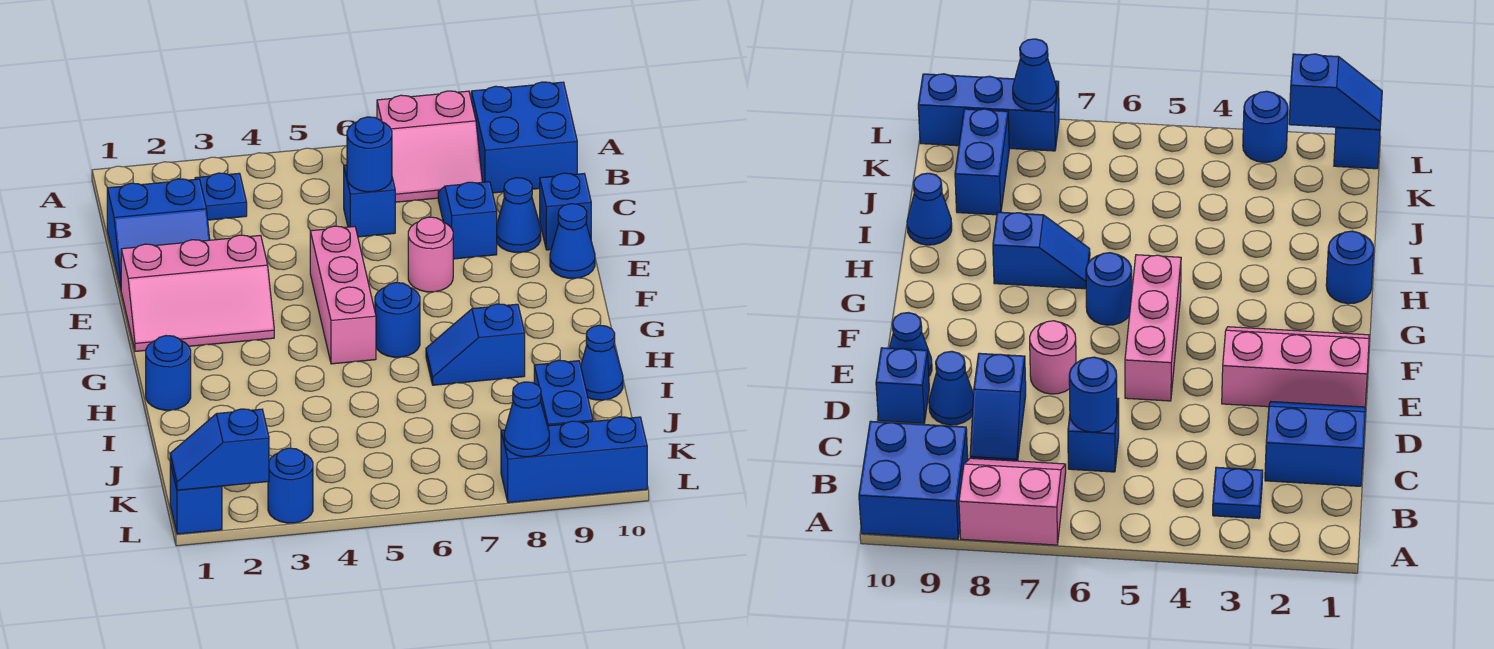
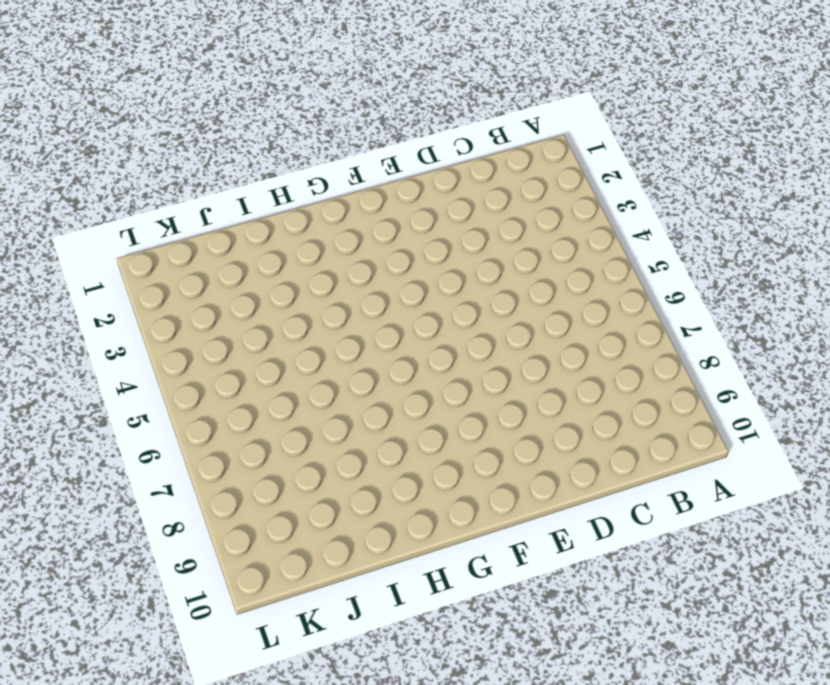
none -> pink slope A7:B8 level 1 top A
none -> blue brick A9:B10 level 1
none -> blue plate B3 level 1

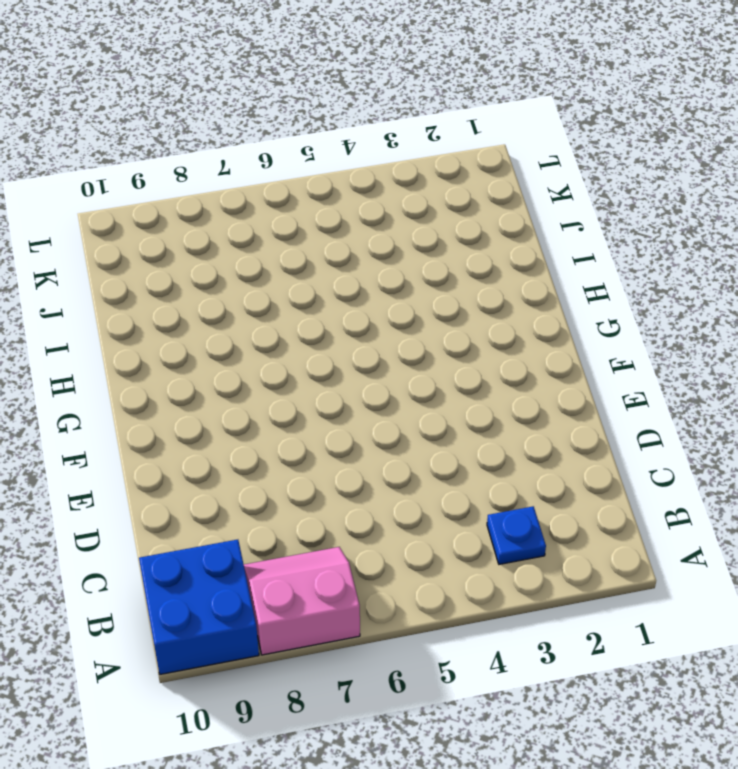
none -> blue slope C1:D2 level 1 top C
none -> blue brick C6 level 1
none -> blue slope C8:D8 level 1 top D

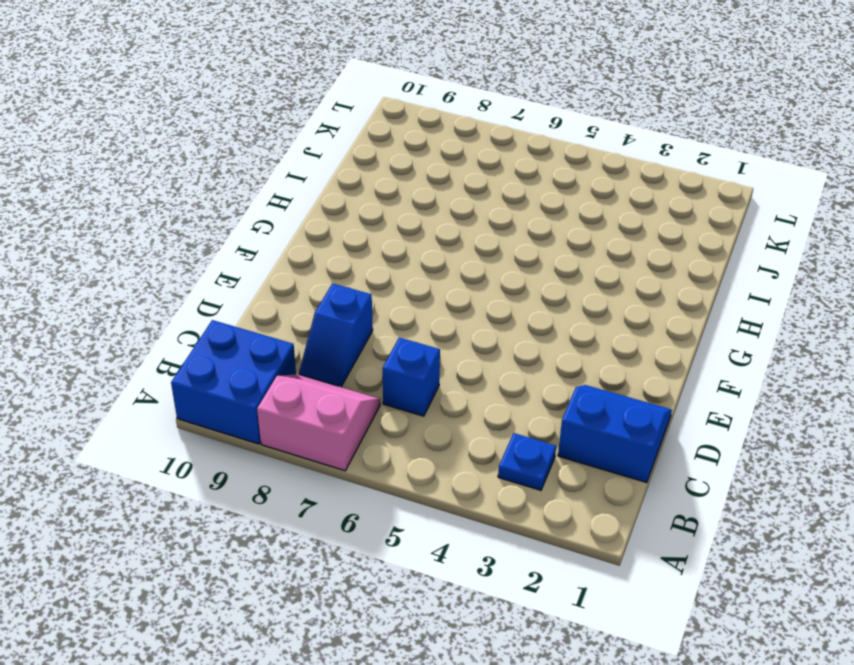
none -> blue cone D9 level 1
none -> blue brick D10 level 1
none -> pink slope E1:F3 level 1 top E

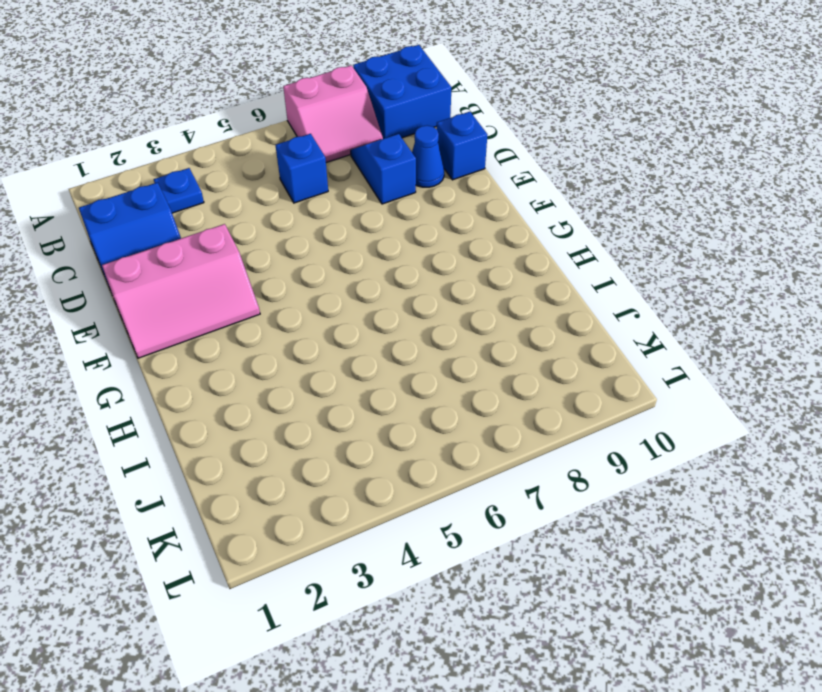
none -> pink brick E5:G5 level 1
none -> pink round brick E7 level 1
none -> blue cone E10 level 1

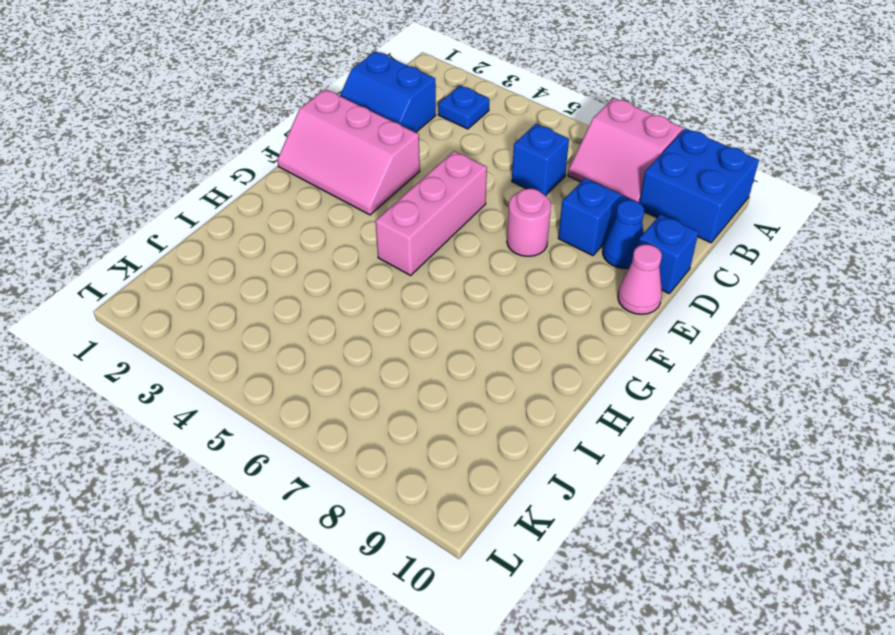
pink cone E10 level 1 -> blue cone E10 level 1
none -> blue round brick G6 level 1
none -> blue round brick H1 level 1
none -> blue slope H7:H8 level 1 top 8

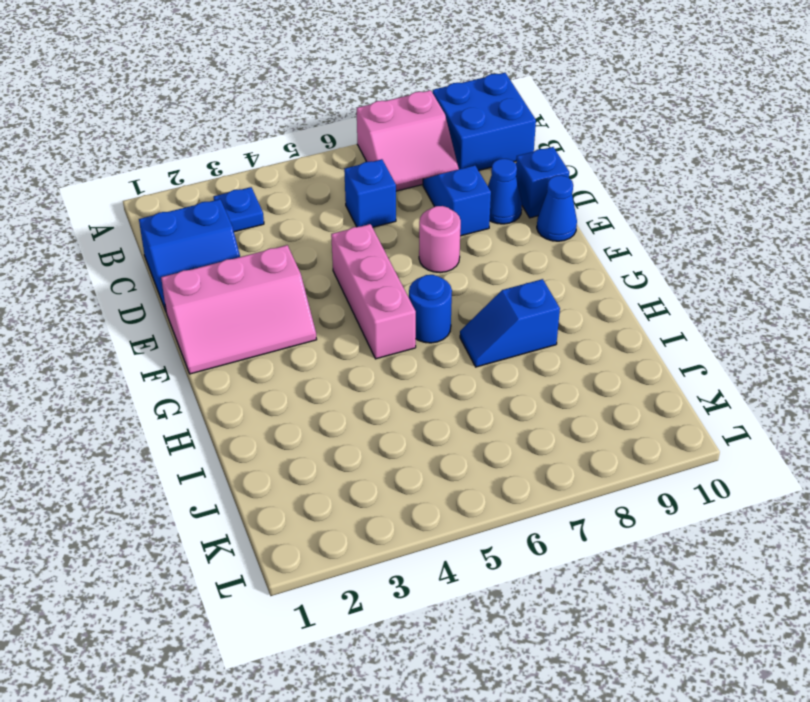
none -> blue round brick H1 level 1
none -> blue cone I10 level 1
none -> blue brick J9:K9 level 1

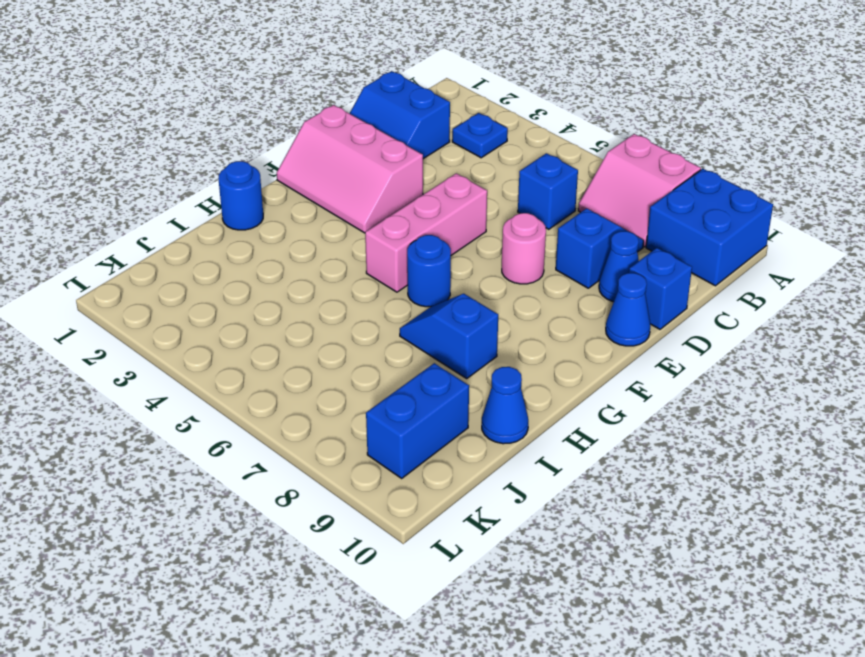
none -> blue brick L1 level 1
none -> blue round brick L3 level 1
none -> blue brick L8:L10 level 1

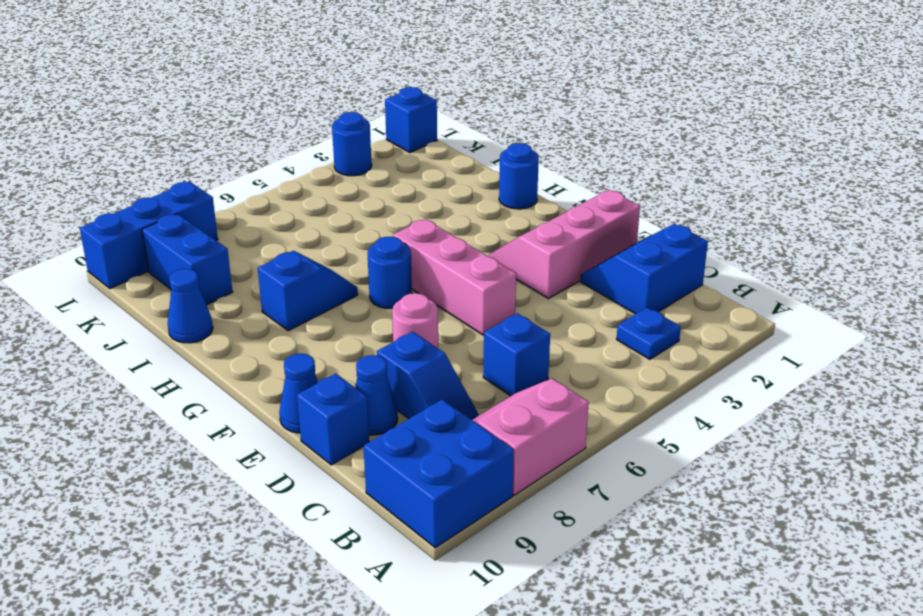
none -> blue round brick C6 level 2
none -> blue slope L1:L2 level 2 top 2
none -> blue cone L8 level 2

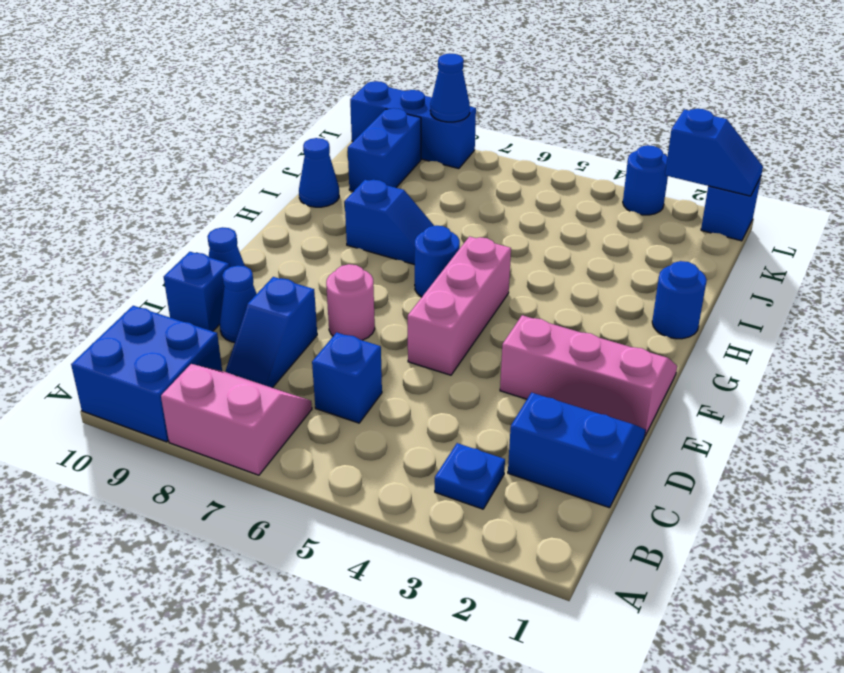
none -> blue round brick C6 level 2

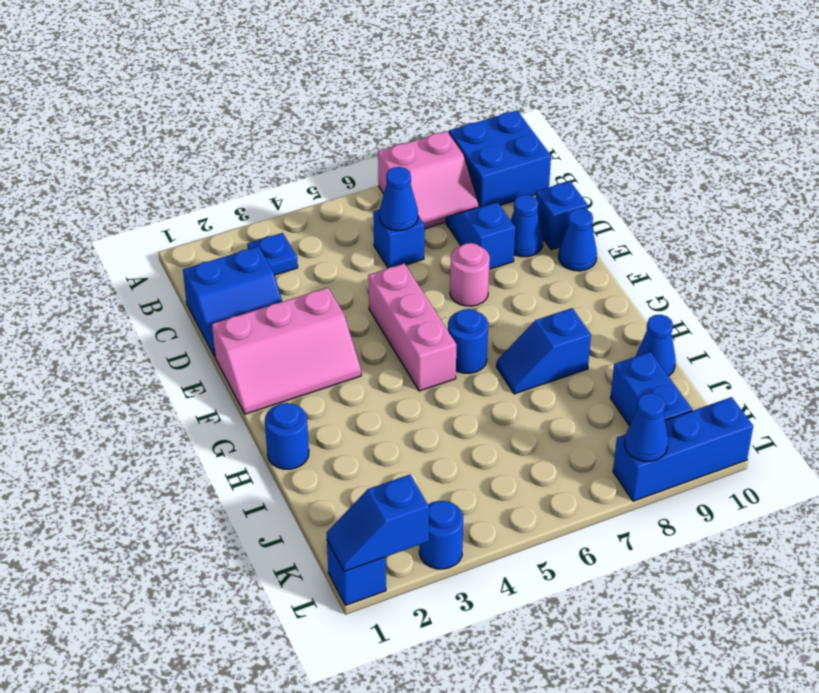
blue cone C6 level 2 -> blue round brick C6 level 2

